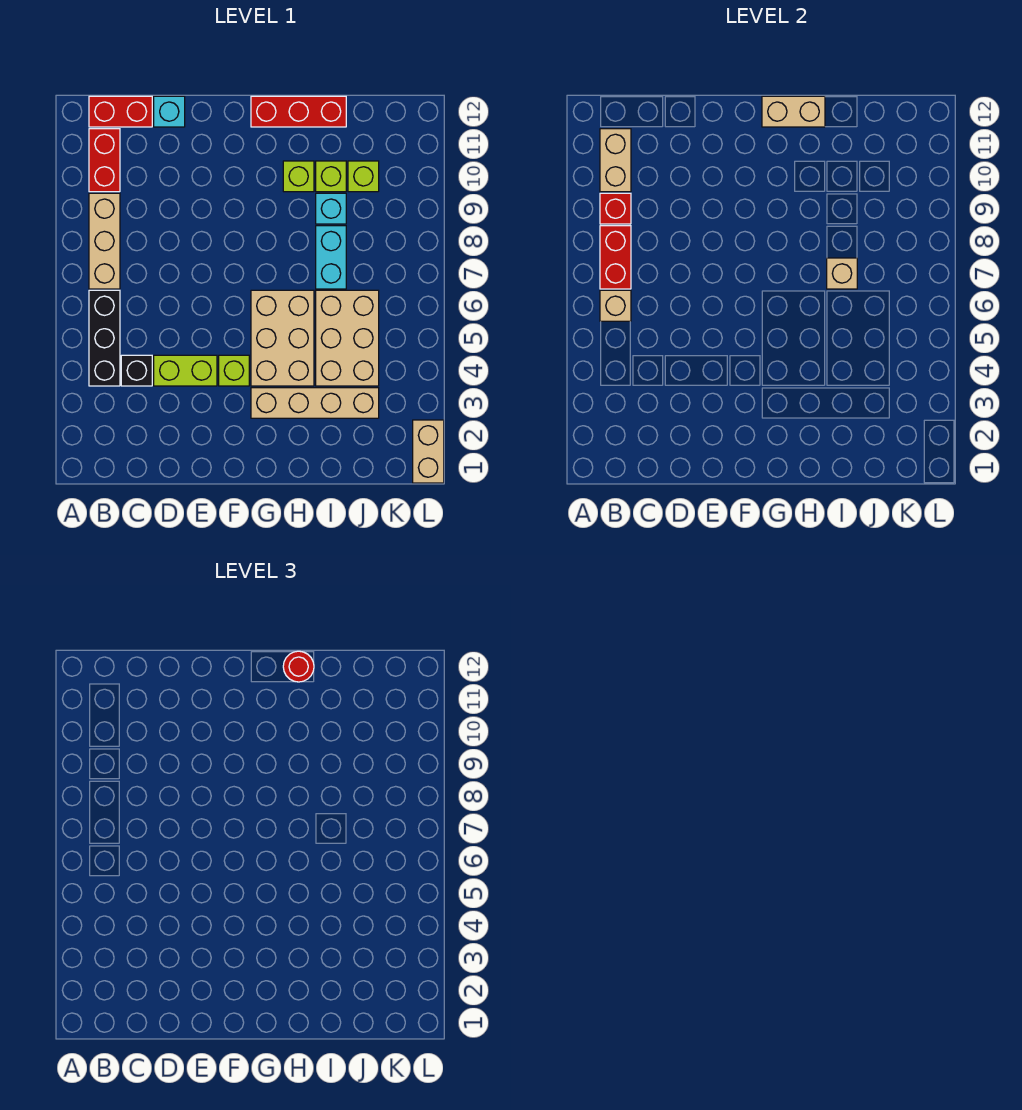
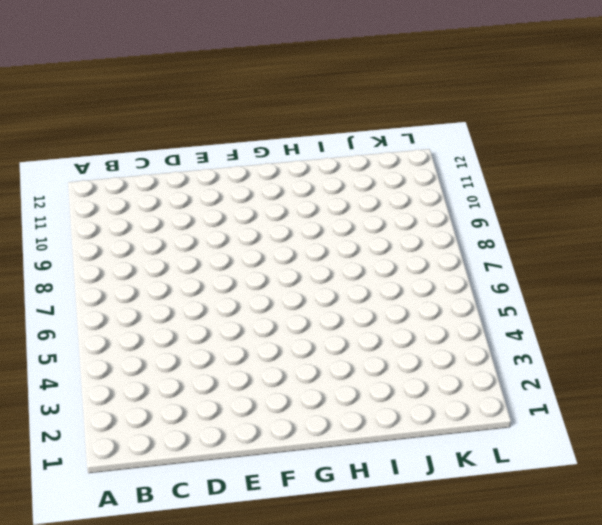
none -> black brick B4:B6 level 1
none -> tan brick B7:B9 level 1
none -> red brick B10:B11 level 1

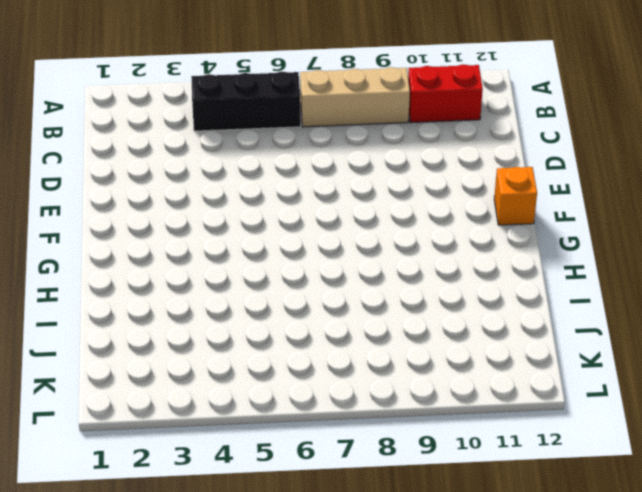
orange brick F12 level 1 -> none
none -> red brick B12:C12 level 1
none -> black brick C4 level 1
none -> lime brick D4:E4 level 1

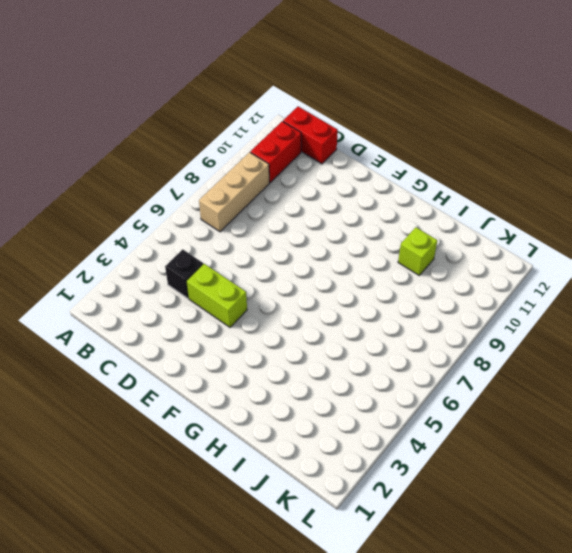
none -> black brick B4:B6 level 1
none -> cyan brick D12 level 1
none -> lime brick F4 level 1

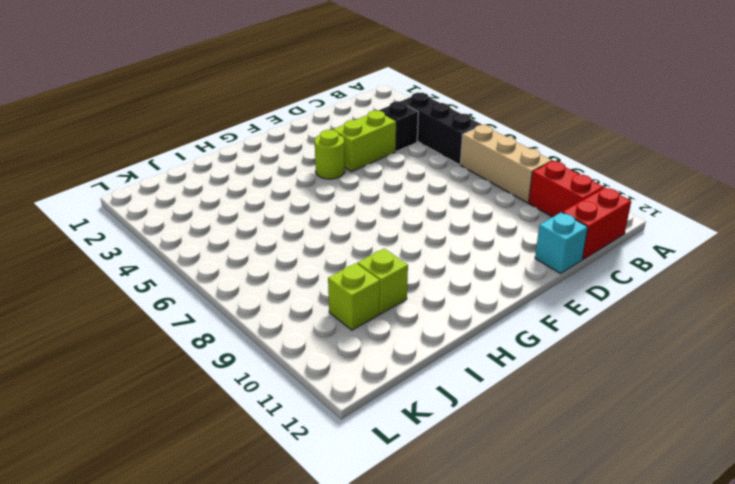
lime round brick F4 level 1 -> lime brick F4 level 1
none -> tan brick G3:J3 level 1
none -> tan brick G4:H6 level 1
none -> red brick G12:I12 level 1

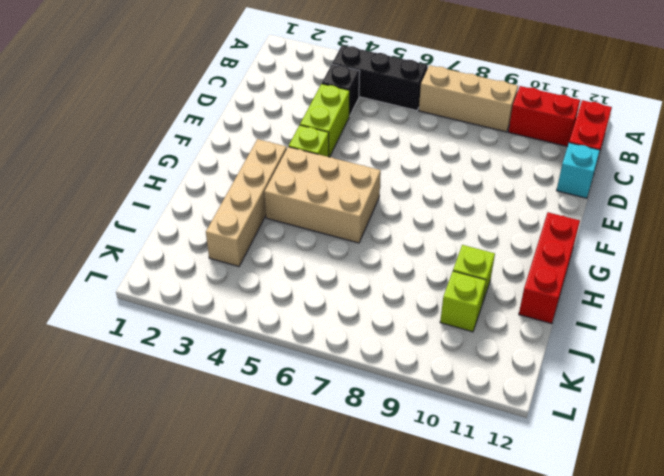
none -> lime brick H10 level 1
none -> tan brick I4:J6 level 1
none -> cyan brick I7:I8 level 1

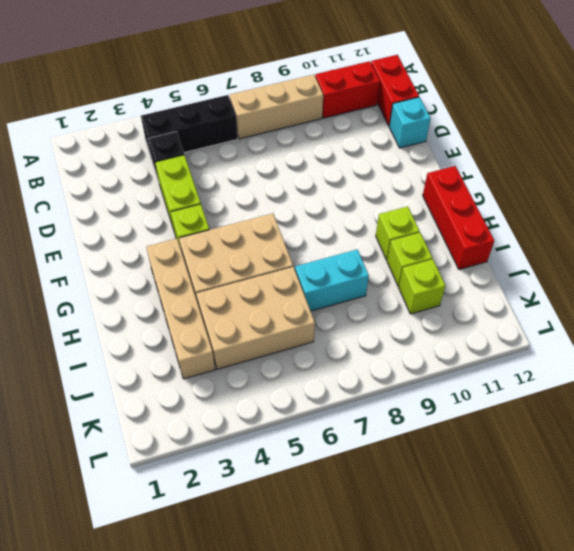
none -> cyan brick I9 level 1
none -> tan brick L1:L2 level 1
none -> tan brick B6 level 2

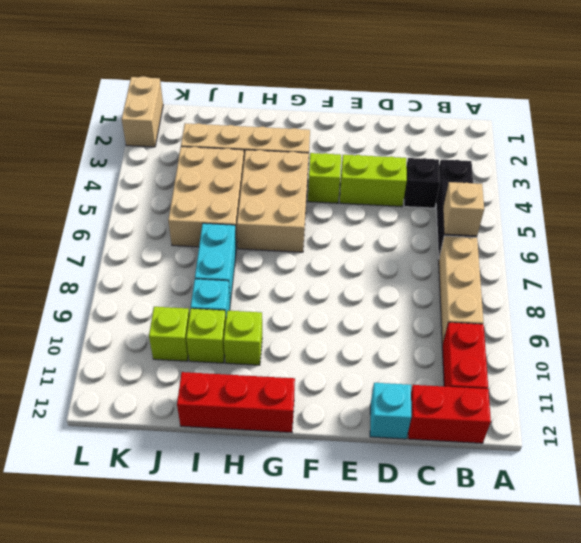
none -> red brick B7:B8 level 2
none -> red brick B9 level 2
none -> tan brick B10:B11 level 2

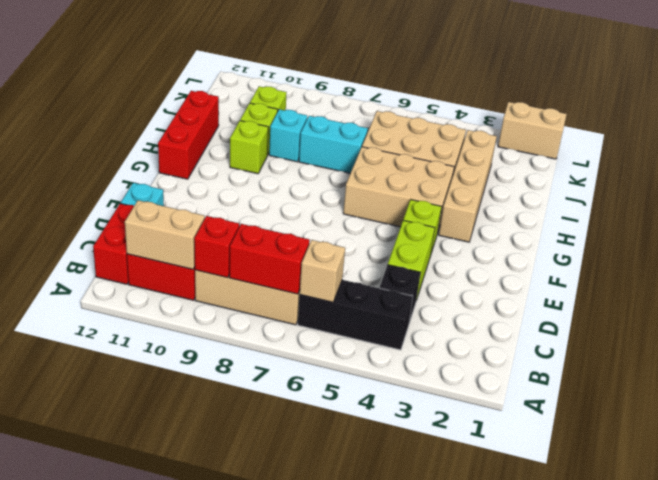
none -> tan brick G12:H12 level 2
none -> tan brick I7 level 2
none -> red round brick H12 level 3

